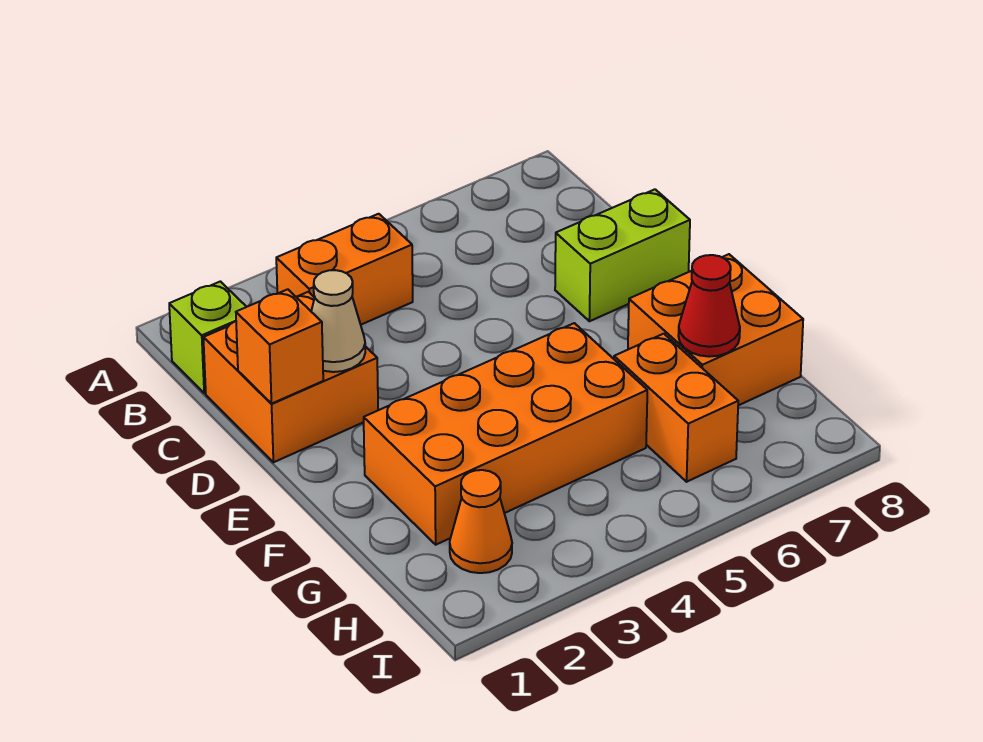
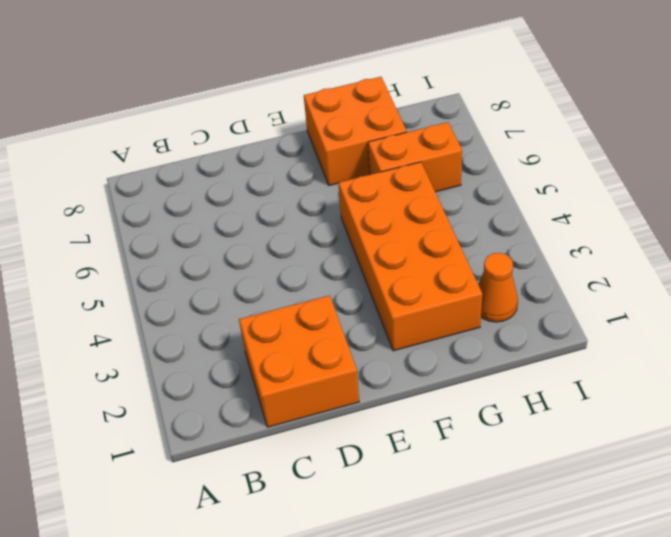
none -> lime brick B1 level 1
none -> orange brick B3:B4 level 1

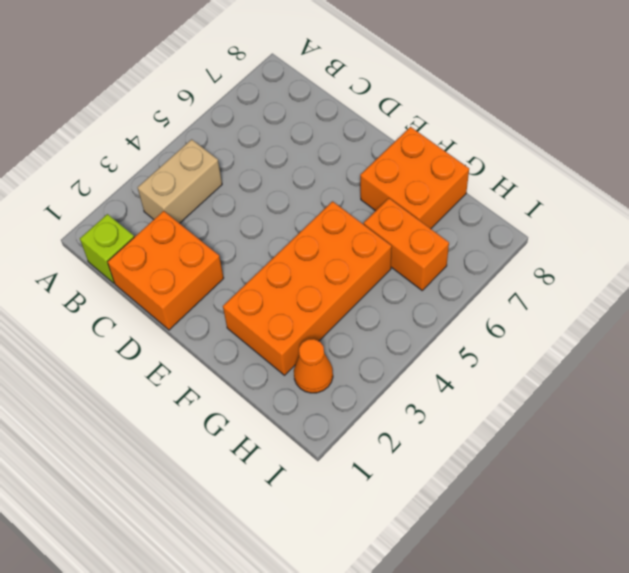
tan brick B3:B4 level 1 -> orange brick B3:B4 level 1
none -> lime brick D7:D8 level 1
none -> orange brick D1 level 2

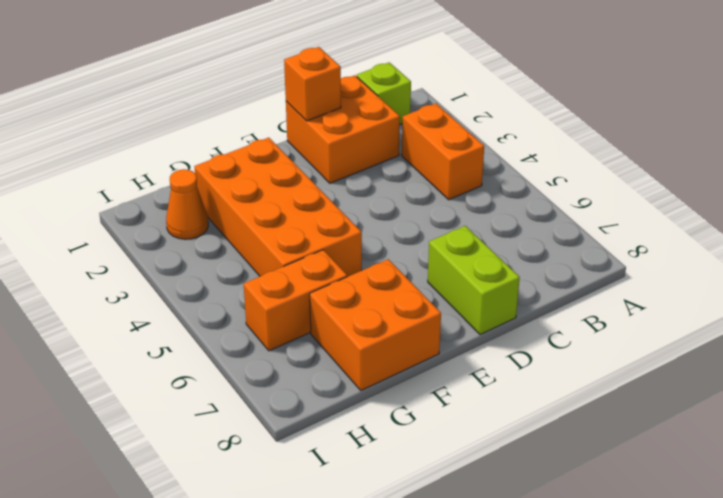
none -> tan cone D2 level 2
none -> red cone G7 level 2

